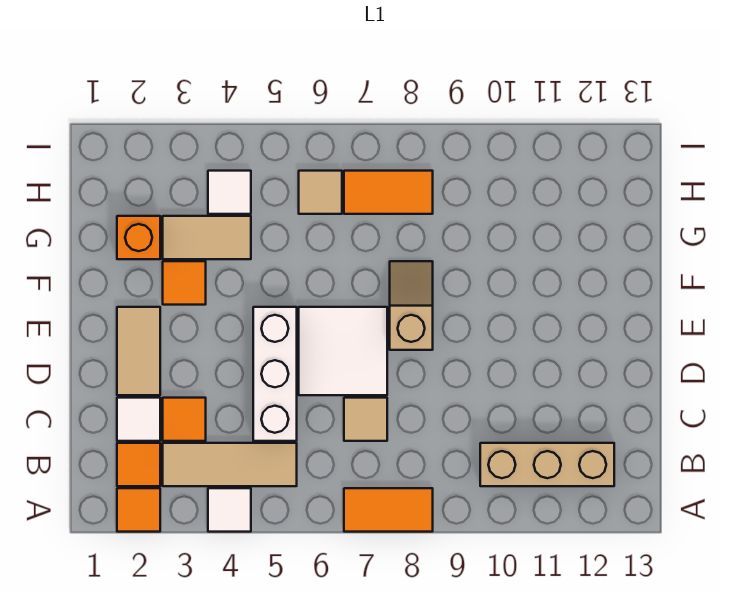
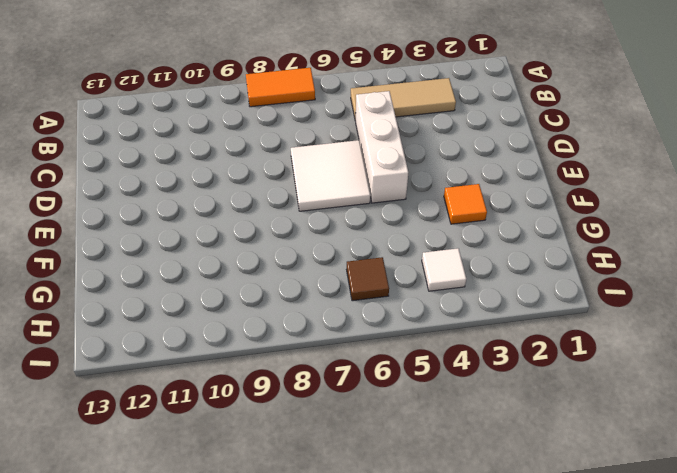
brown tile H6 level 1 -> tan tile H6 level 1
none -> orange tile A2 level 1
none -> white tile A4 level 1
none -> orange tile B2 level 1

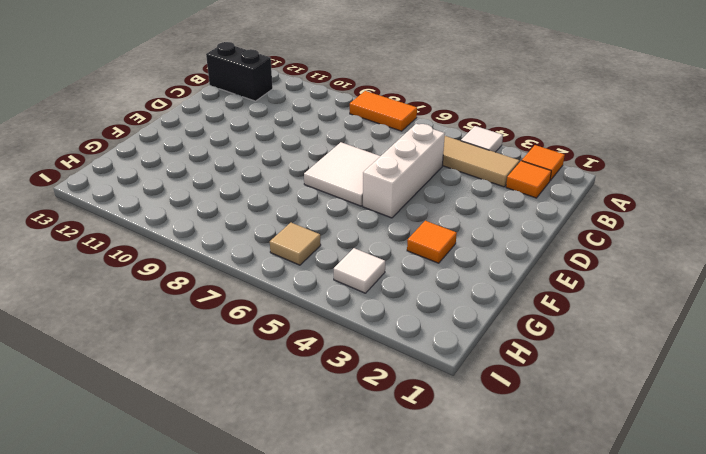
black brick B12:B13 level 1 -> tan brick B10:B12 level 1
none -> white tile C2 level 1
none -> orange tile C3 level 1
none -> tan tile C7 level 1

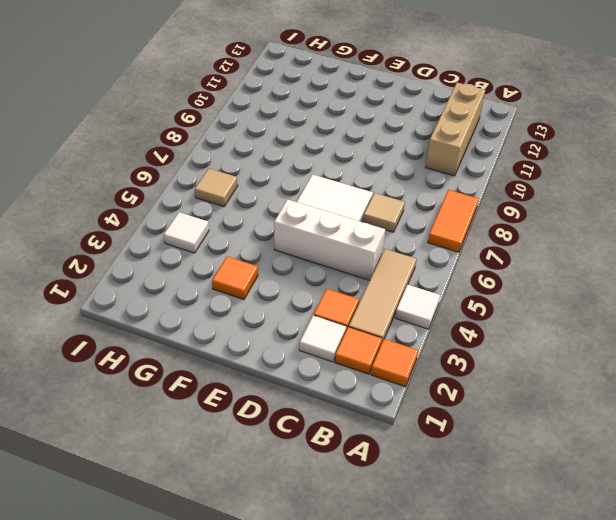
none -> tan tile D2:E2 level 1
none -> tan slope E8:F8 level 1 top E
none -> orange brick G2 level 1

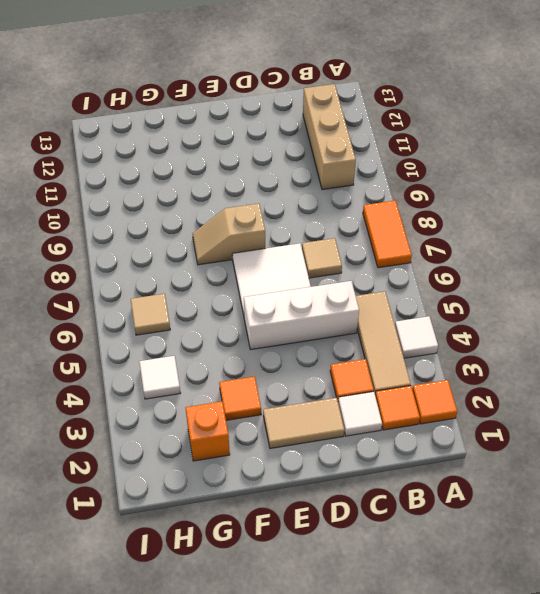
none -> tan tile G3:G4 level 1
none -> orange tile H7:H8 level 1

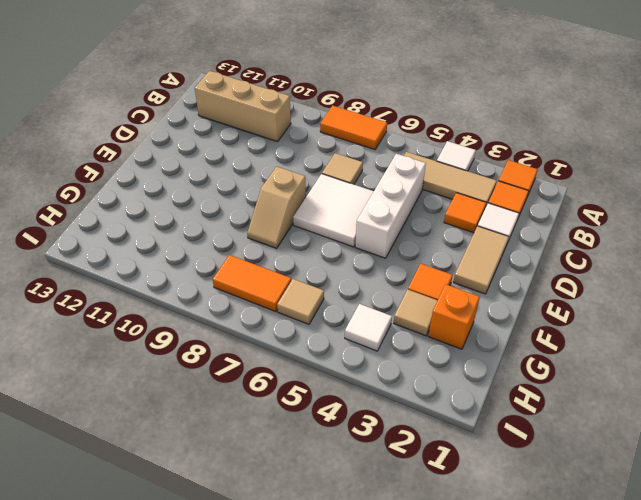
tan tile G3 level 1 -> tan tile G3:G4 level 1

